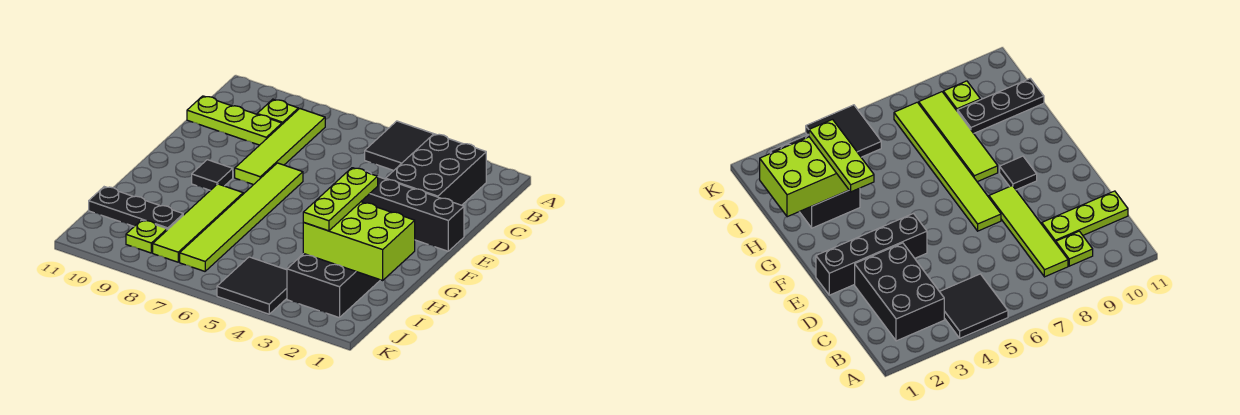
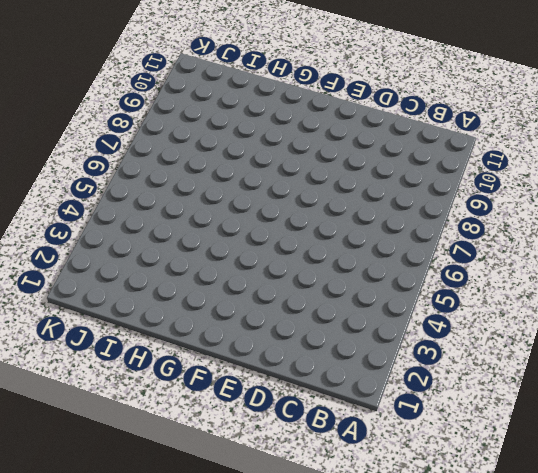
none -> black tile A4:B5 level 1
none -> black brick B2:D3 level 1
none -> lime tile B8:E8 level 1

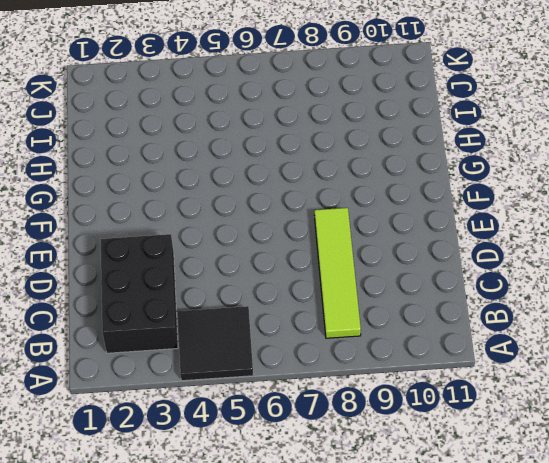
none -> lime plate B9 level 1
none -> lime plate C9:C11 level 1
none -> black brick E1:E4 level 1

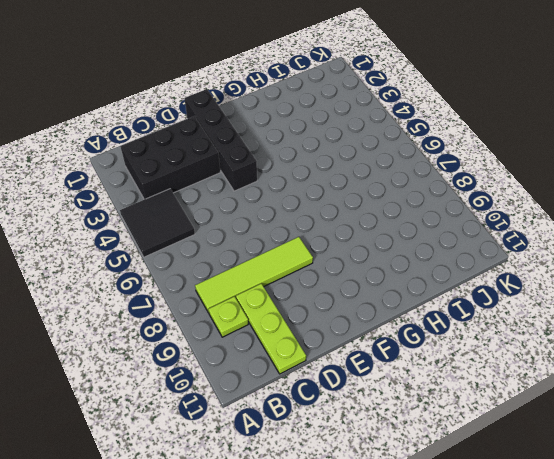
none -> lime tile E7:J7 level 1
none -> black tile F9 level 1
none -> lime tile G8:J8 level 1

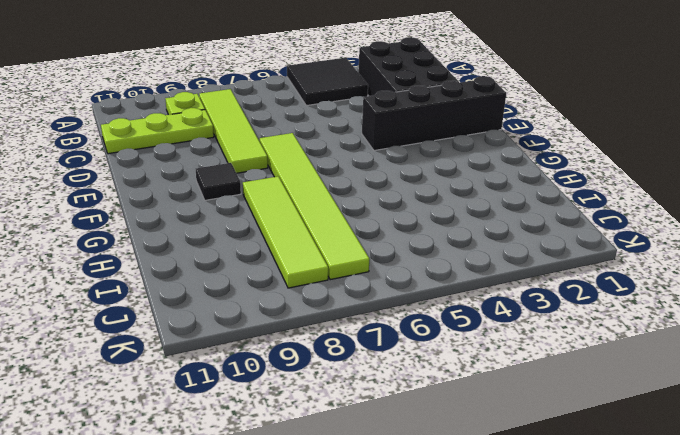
none -> black brick H2:J3 level 1
none -> black plate I9:I11 level 1
none -> black tile J4:K5 level 1

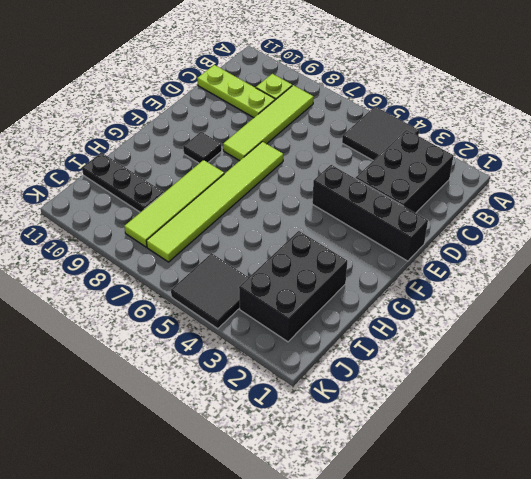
none -> lime plate J9 level 1
none -> lime brick H1:I3 level 2
none -> lime plate G3:I3 level 3

